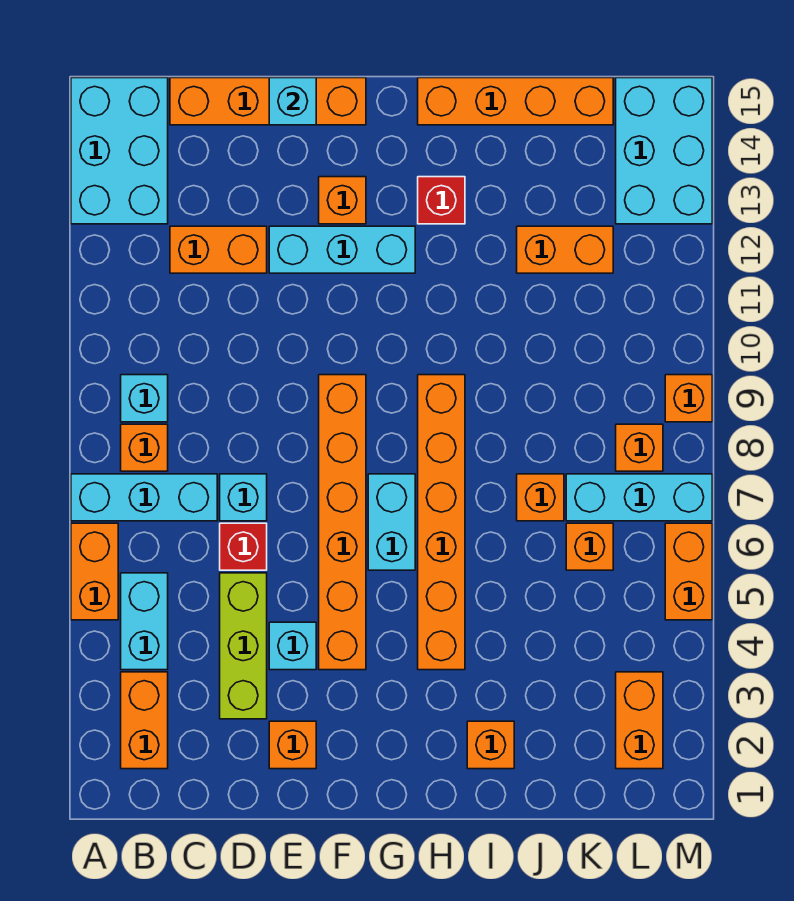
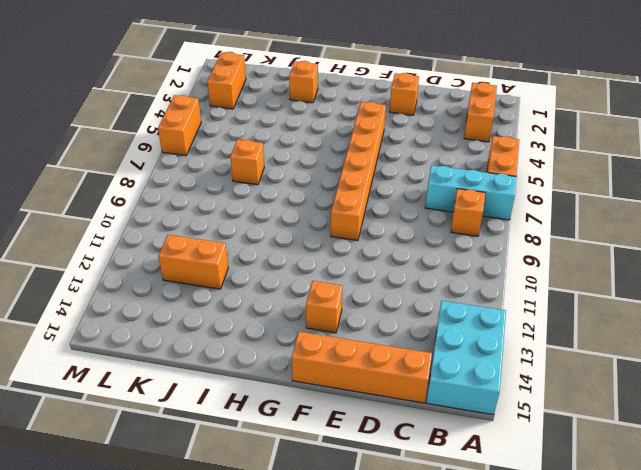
none -> cyan brick B4:B5 level 1
none -> cyan brick B9 level 1
none -> orange brick C12:D12 level 1
none -> lime brick D3:D5 level 1

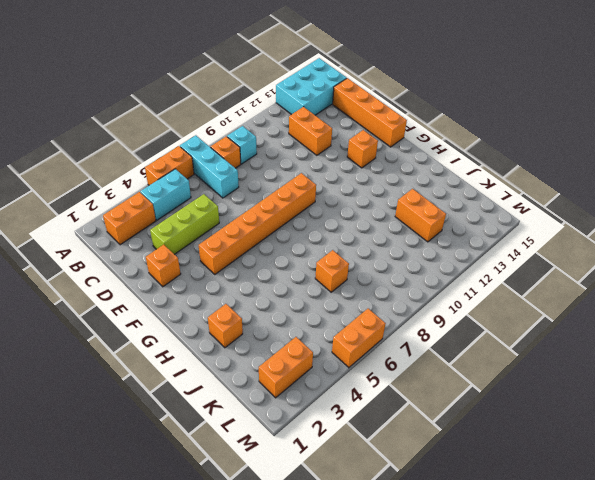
none -> red brick D6 level 1
none -> cyan brick D7 level 1
none -> cyan brick E4 level 1
none -> cyan brick E12:G12 level 1

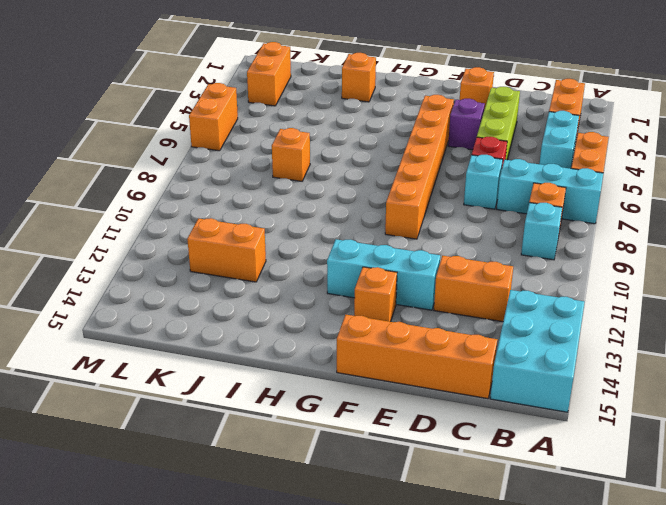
purple brick E4 level 1 -> cyan brick E4 level 1
none -> cyan brick G6:G7 level 1
none -> orange brick H4:H9 level 1
none -> red brick H13 level 1
none -> orange brick H15:K15 level 1

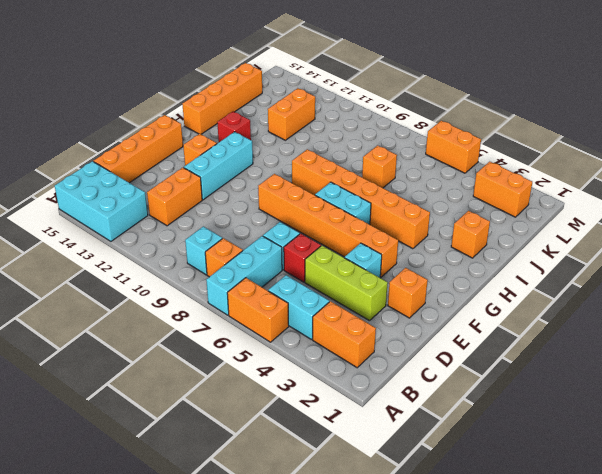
none -> orange brick K6 level 1
none -> cyan brick K7:M7 level 1
none -> orange brick L8 level 1
none -> cyan brick L13:M15 level 1

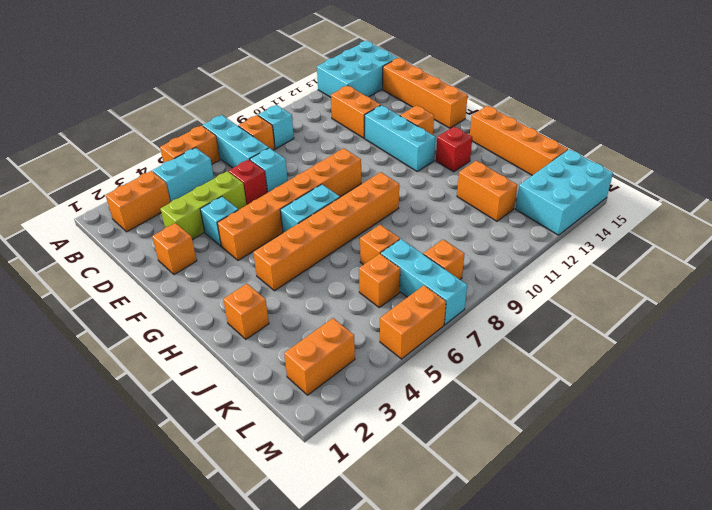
none -> orange brick M9 level 1
none -> cyan brick E15 level 2

